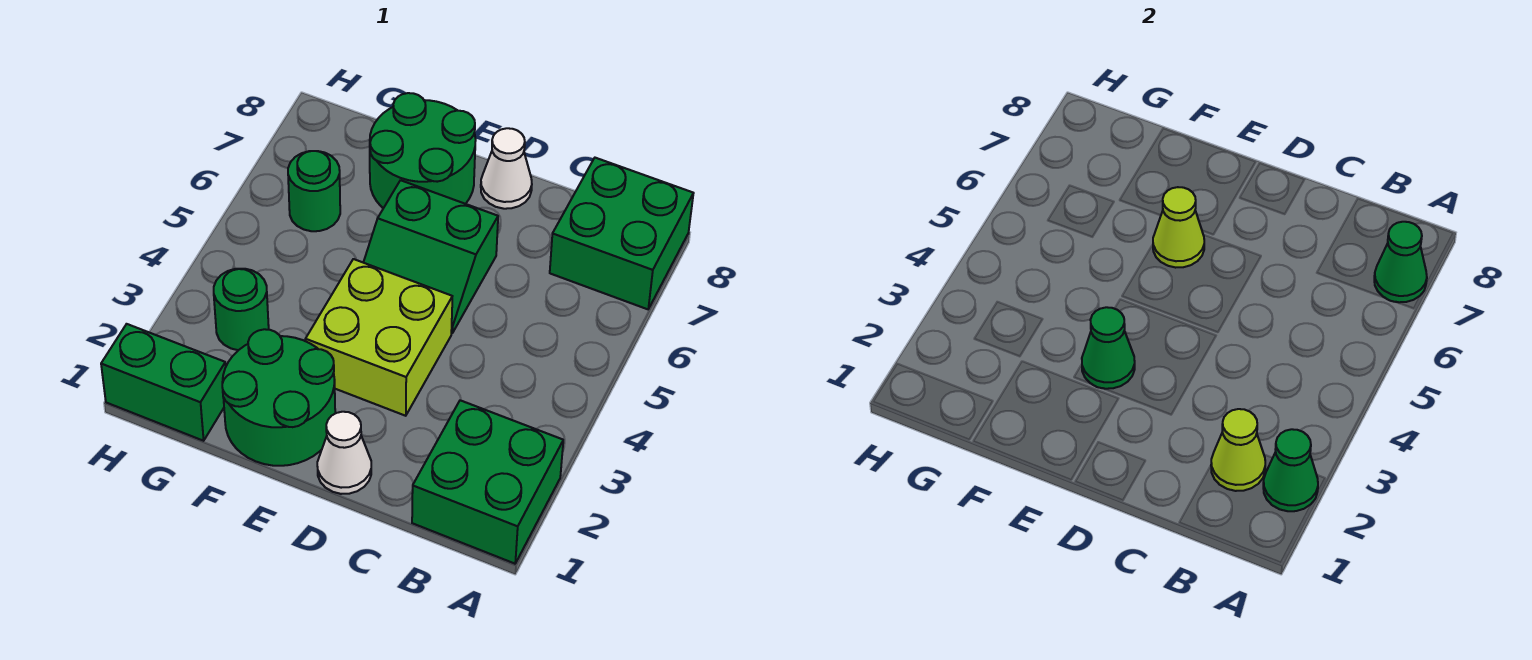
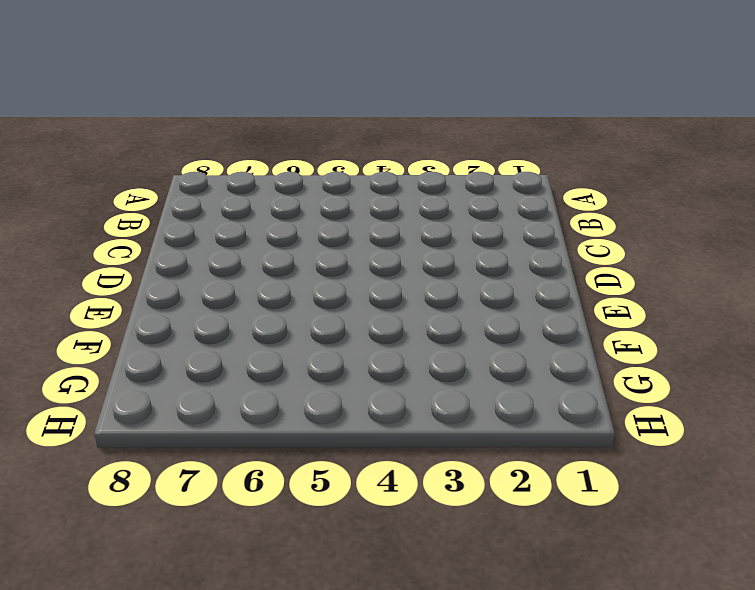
none -> green brick A1:B2 level 1
none -> green brick A7:B8 level 1
none -> white cone D1 level 1

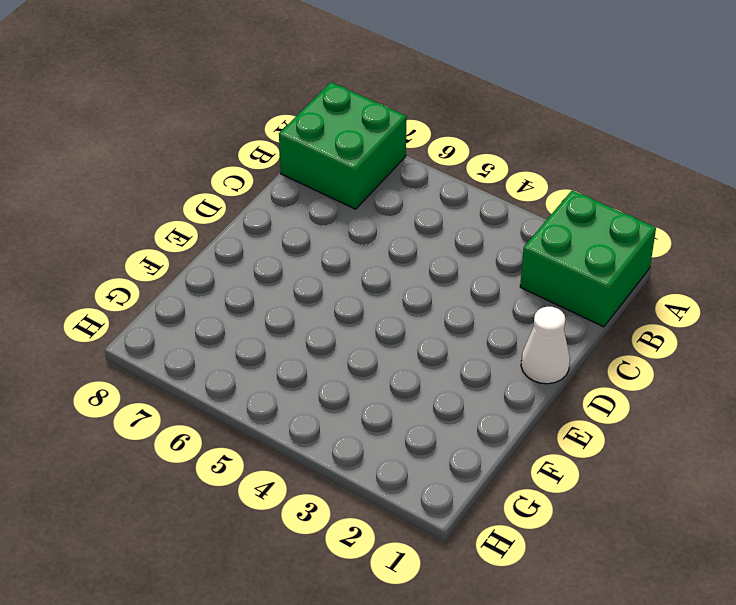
none -> lime brick D3:E4 level 1
none -> green slope D5:E6 level 1 top 6
none -> white cone D8 level 1

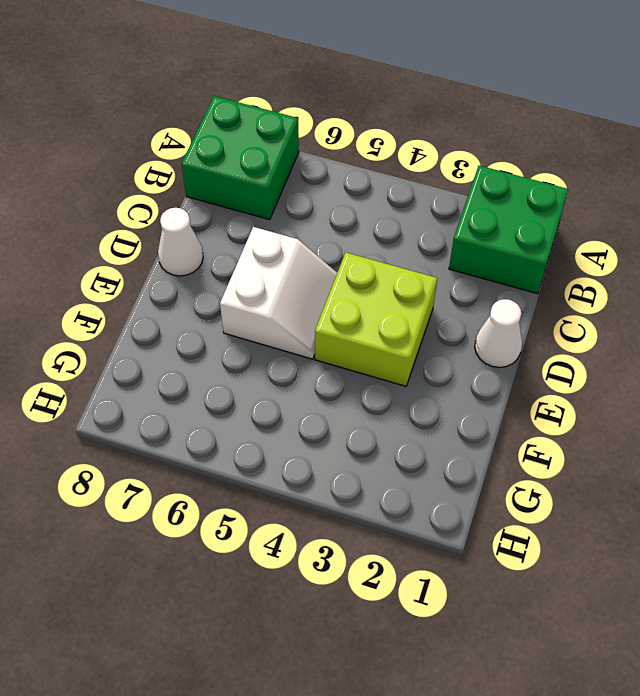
white slope D5:E6 level 1 top 6 -> green slope D5:E6 level 1 top 6
none -> green round brick E1:F2 level 1
none -> green round brick E7:F8 level 1
none -> green brick G1:H1 level 1

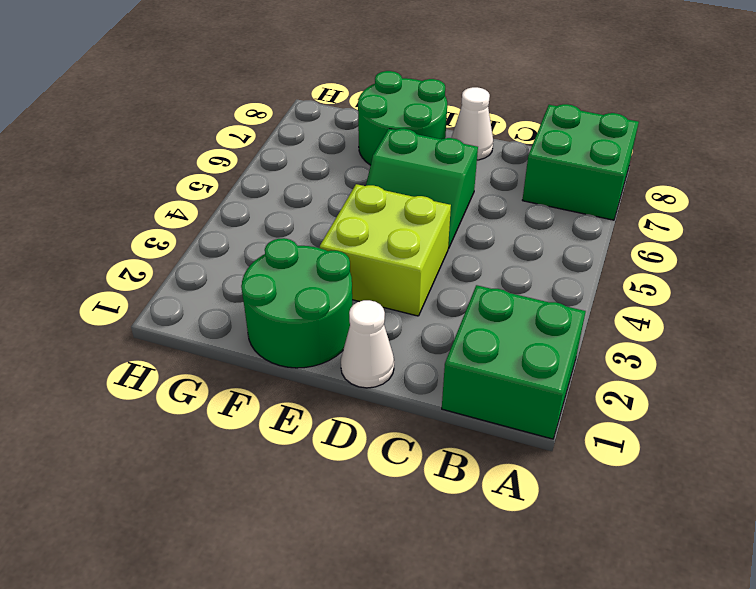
none -> green brick G1:H1 level 1
none -> green round brick G3 level 1
none -> green round brick G6 level 1

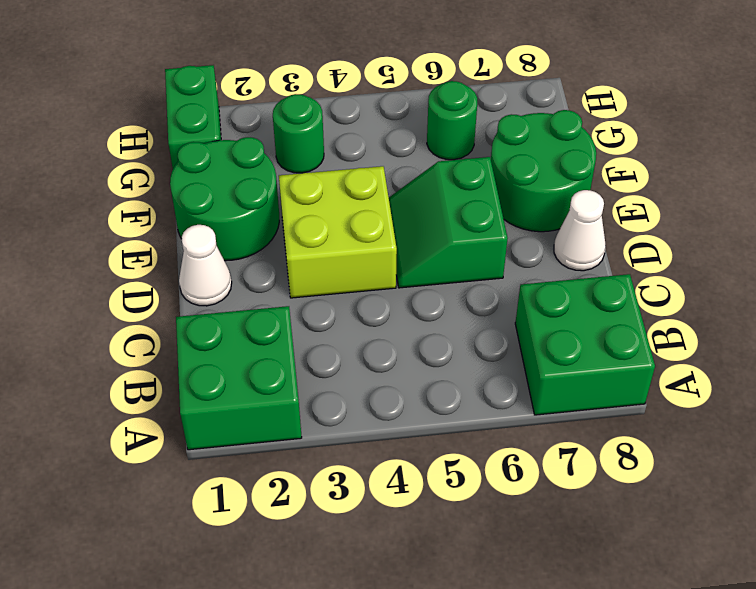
none -> green cone A2 level 2
none -> green cone A7 level 2
none -> lime cone B2 level 2

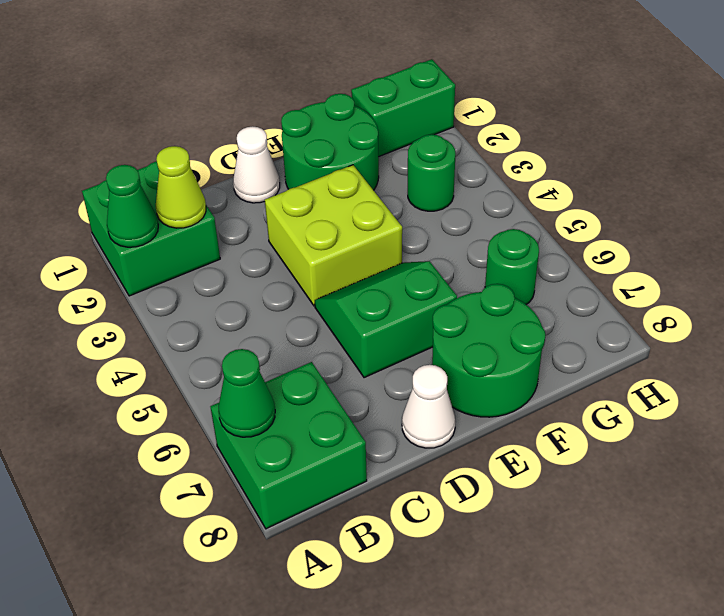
none -> green cone E3 level 2
none -> lime cone E6 level 2

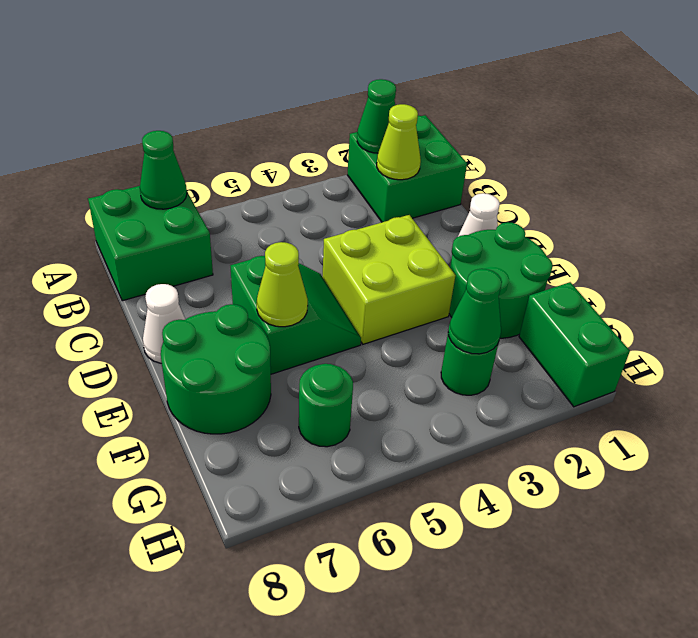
green cone G3 level 2 -> green cone E3 level 2

